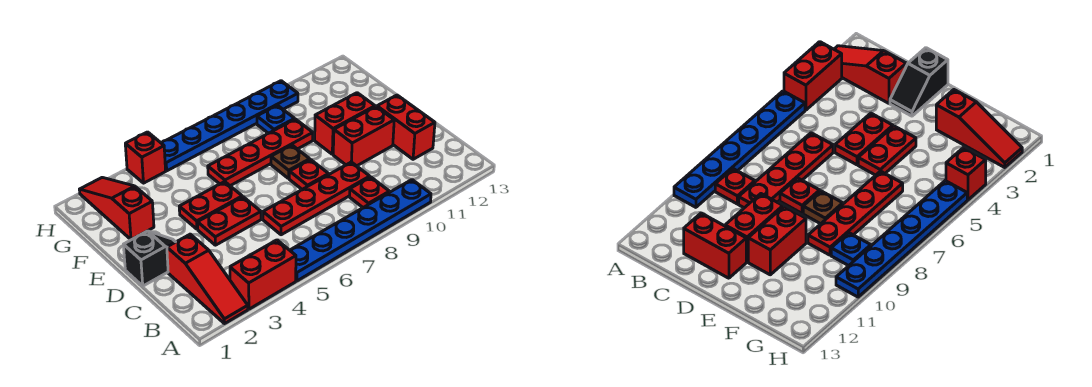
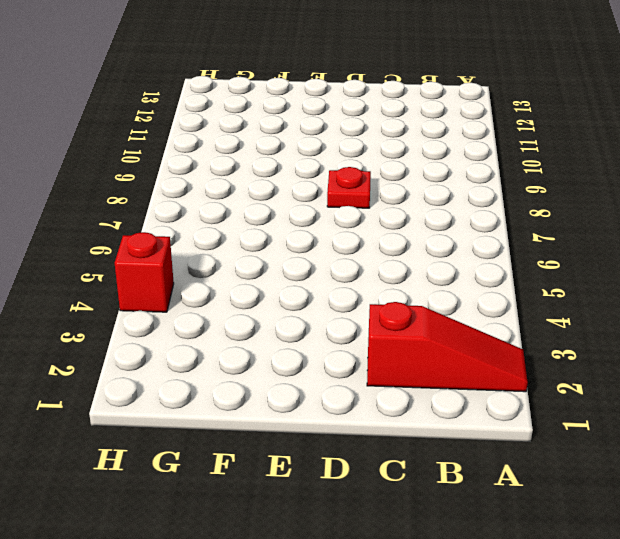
none -> red brick A3:A4 level 1
none -> blue plate A5:A10 level 1
none -> red plate B9 level 1

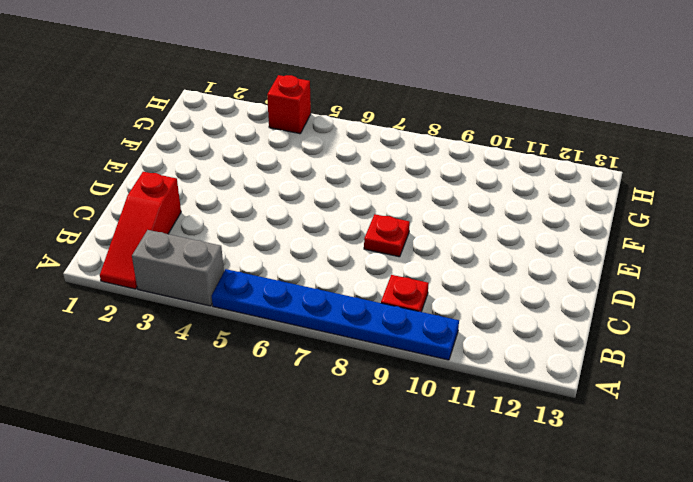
grey brick A3:A4 level 1 -> red brick A3:A4 level 1
none -> red plate C6:C9 level 1
none -> red brick C12:D12 level 1
none -> black slope D1:D2 level 1 top 1

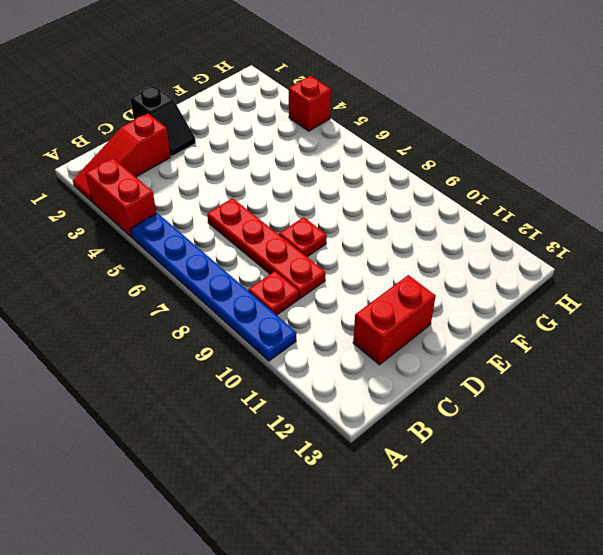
none -> red plate D4:D5 level 1
none -> red brick D10:D11 level 1
none -> red plate E4:E5 level 1

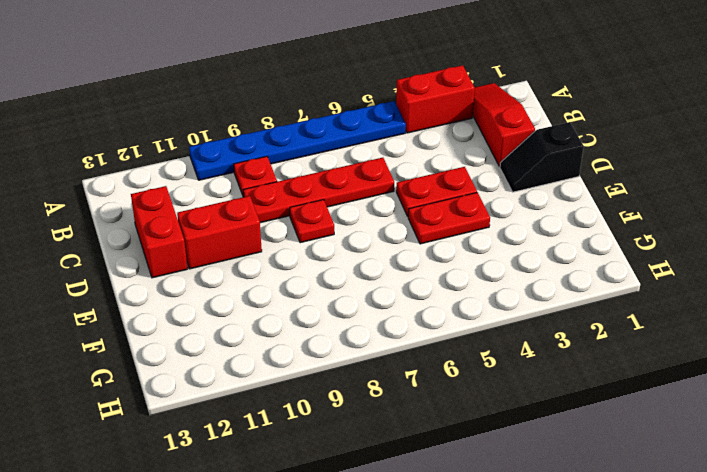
none -> brown plate E8 level 1
none -> red brick E10:E11 level 1
none -> red slope F2:H2 level 1 top F

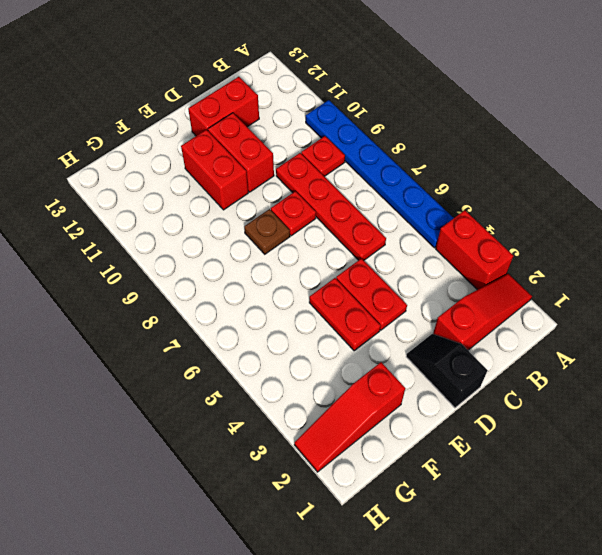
none -> red plate F6:F9 level 1
none -> blue plate G9 level 1
none -> red brick H4 level 1

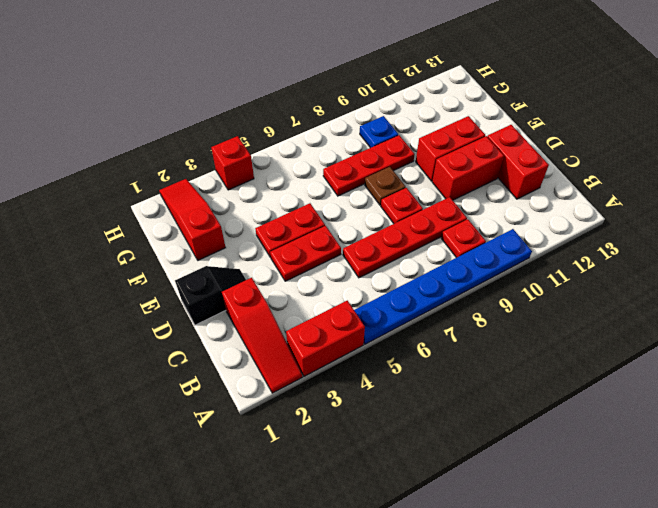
red plate F7:F9 level 1 -> red plate F6:F9 level 1
none -> blue plate H5:H10 level 1

